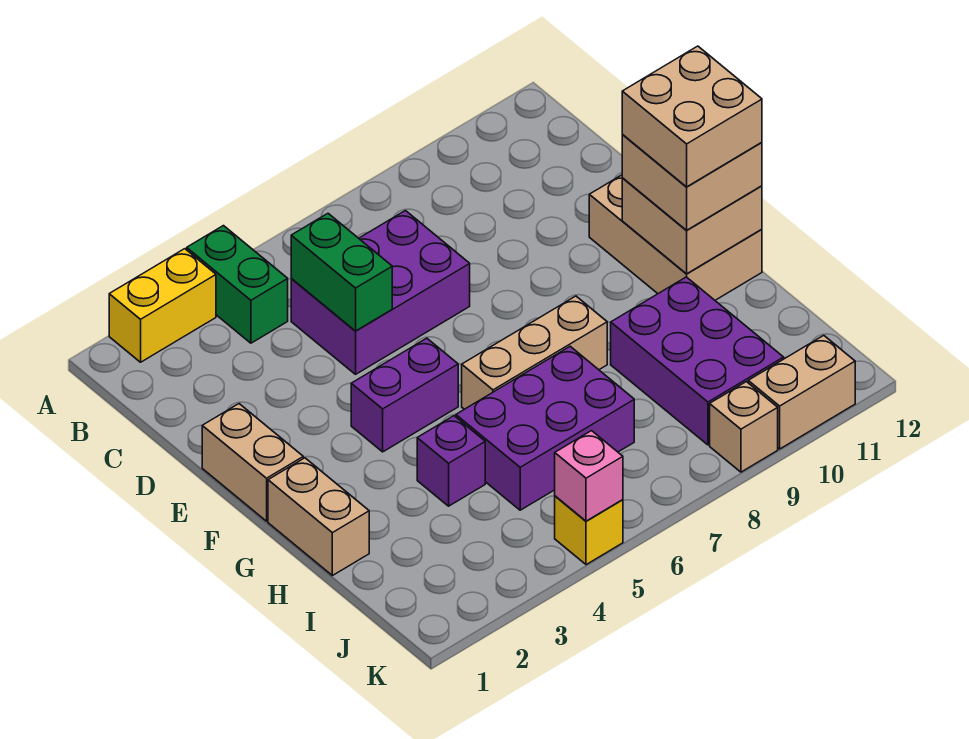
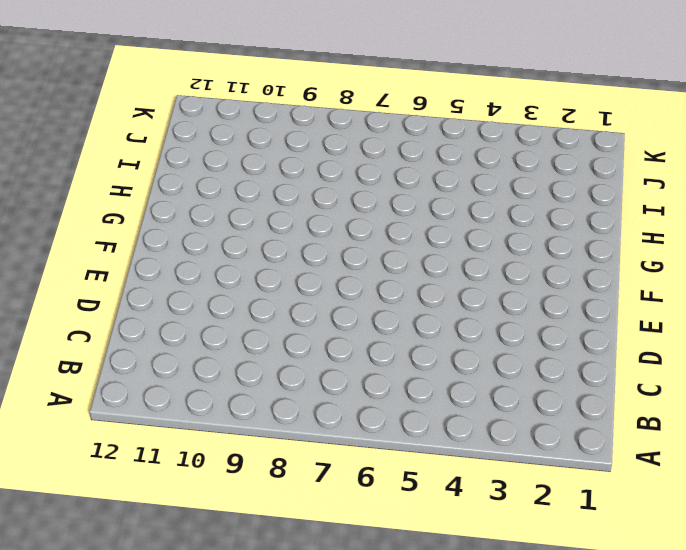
none -> yellow brick A2:A3 level 1
none -> green brick A4:B4 level 1
none -> purple brick C5:D7 level 1

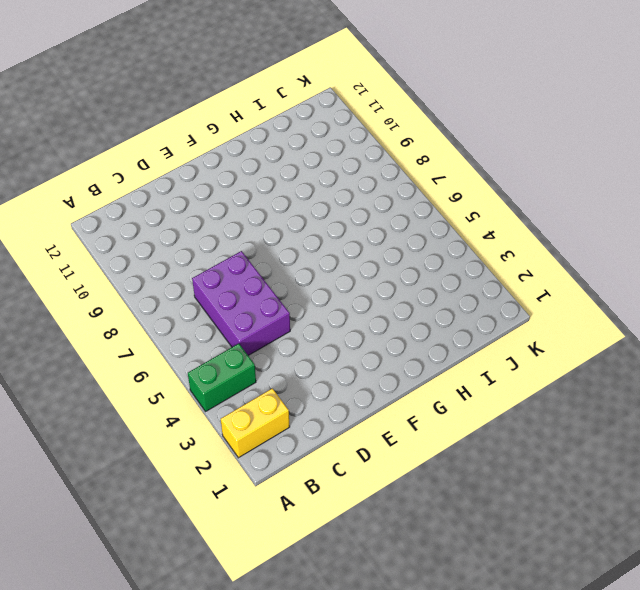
yellow brick A2:B2 level 1 -> yellow brick A2:A3 level 1
none -> tan brick E1:F1 level 1
none -> tan brick E11:G12 level 1
none -> purple brick F4:F5 level 1

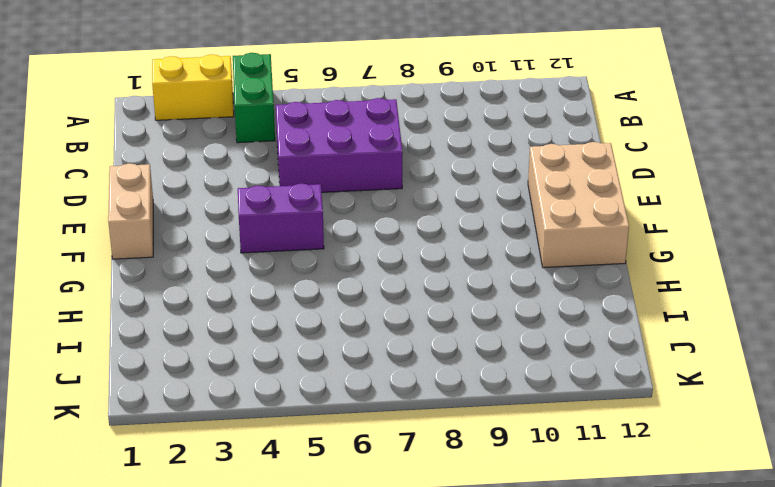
none -> tan brick G1:H1 level 1
none -> tan brick G6:G8 level 1
none -> purple brick H4 level 1

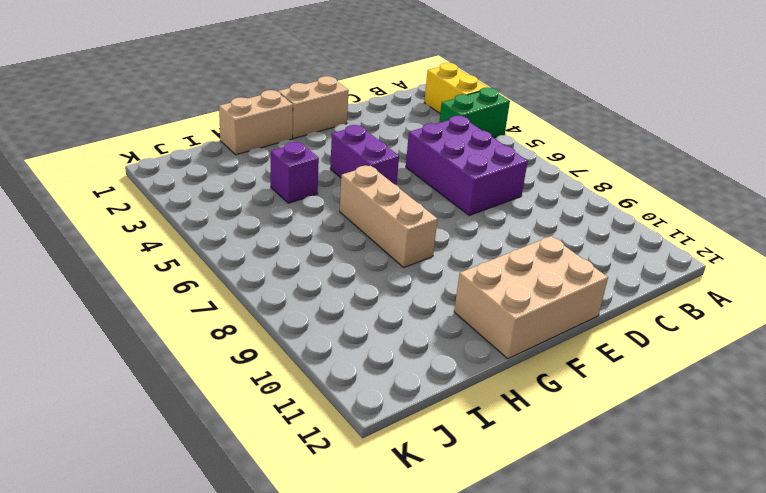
none -> purple brick H5:I7 level 1
none -> purple brick H9:J10 level 1
none -> yellow brick K5 level 1

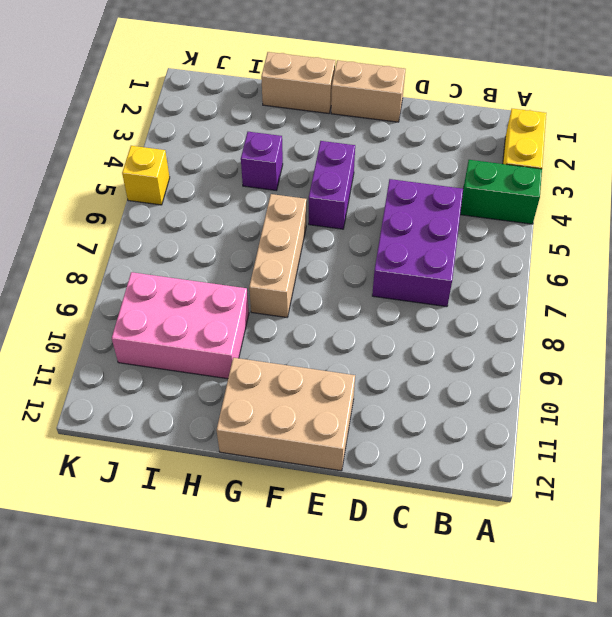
pink brick H9:J10 level 1 -> purple brick H9:J10 level 1
none -> purple brick H5:I7 level 1
none -> tan brick K9 level 1
none -> tan brick K10:K11 level 1

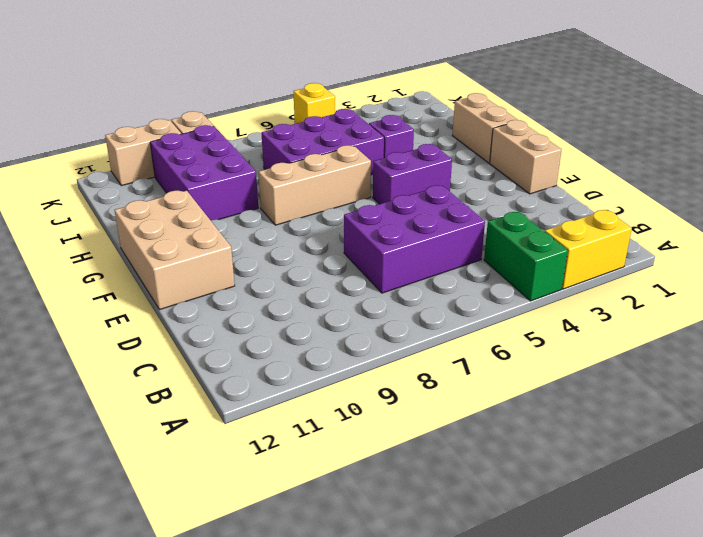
none -> green brick C5:D5 level 2
none -> tan brick F11:G12 level 2
none -> pink brick K5 level 2

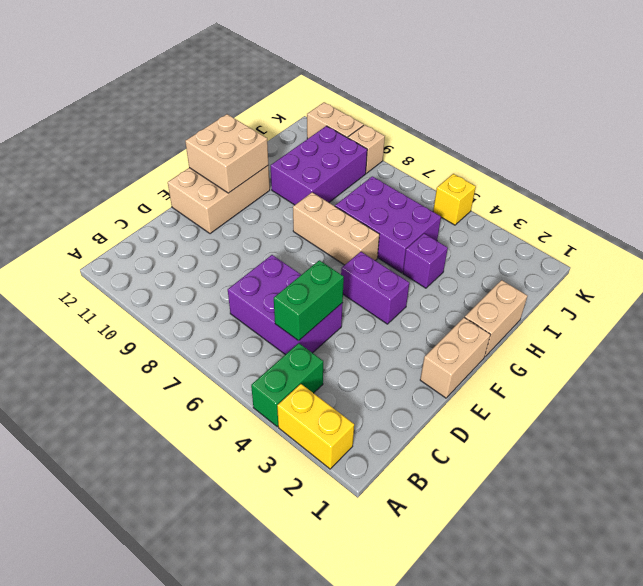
none -> pink brick K5 level 2
none -> tan brick F11:G12 level 3
none -> tan brick F11:G12 level 4

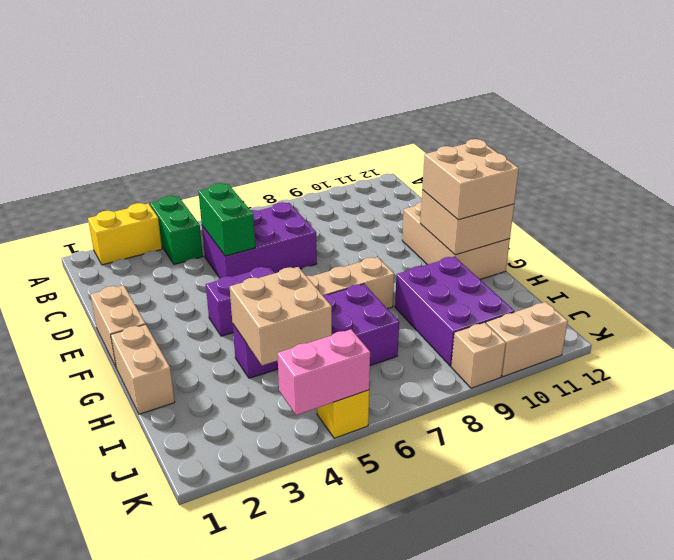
tan brick H4:I5 level 2 -> tan brick F11:G12 level 4
pink brick K4:K5 level 2 -> pink brick K5 level 2

